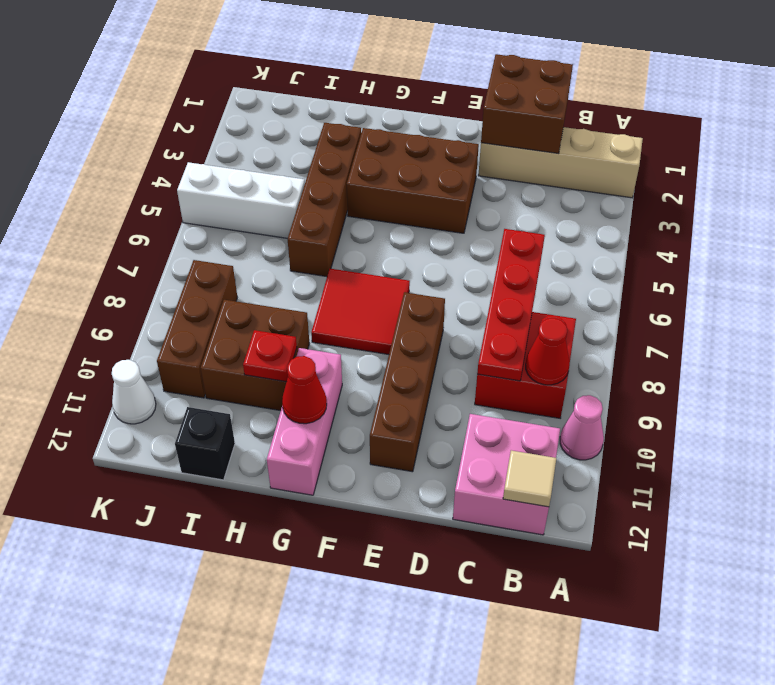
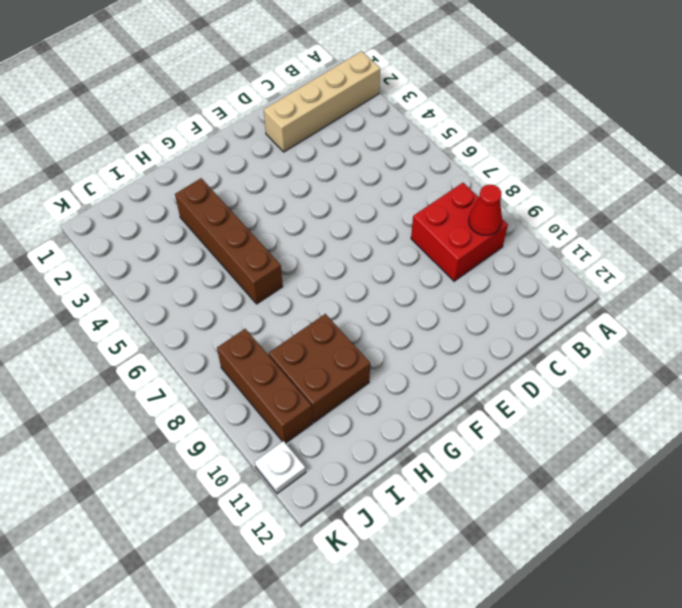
white plate K11 level 1 -> white cone K11 level 1
none -> pink cone A10 level 1
none -> pink brick B11:C12 level 1
none -> brown brick E3:G4 level 1

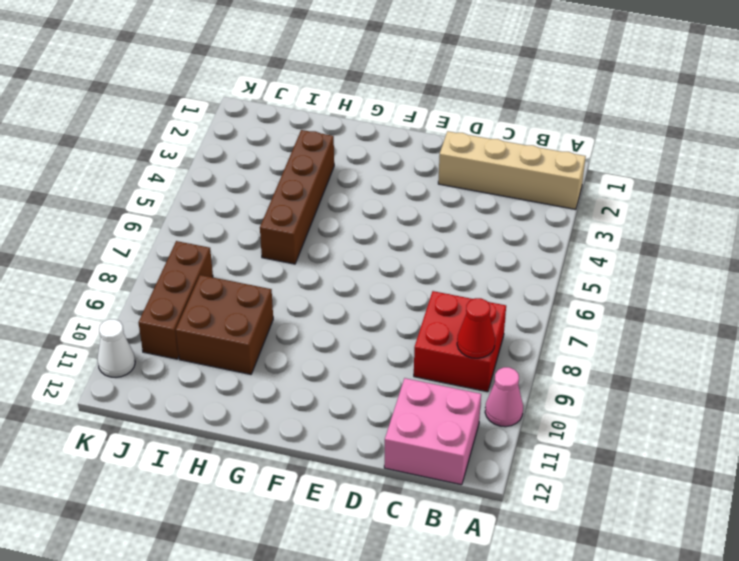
none -> brown brick E3:G4 level 1
none -> brown brick E8:E11 level 1
none -> red tile F7:G8 level 1

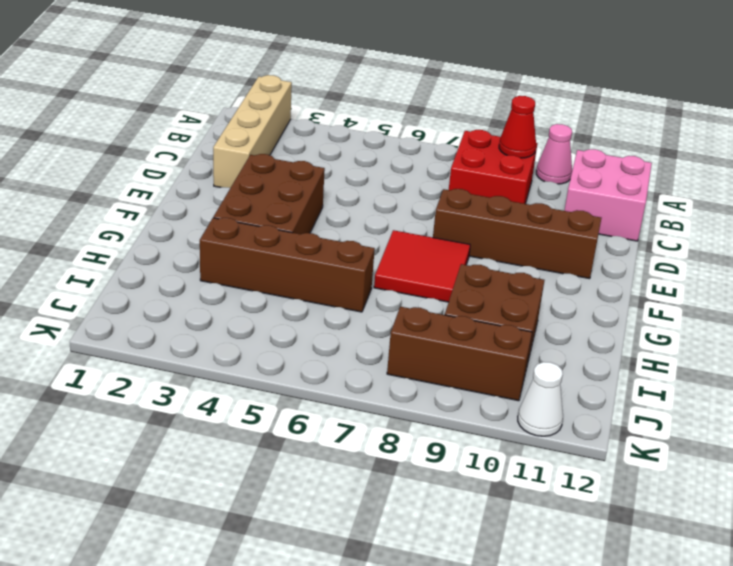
none -> pink brick G10:G12 level 1
none -> white brick I5:K5 level 1
none -> black brick I12 level 1

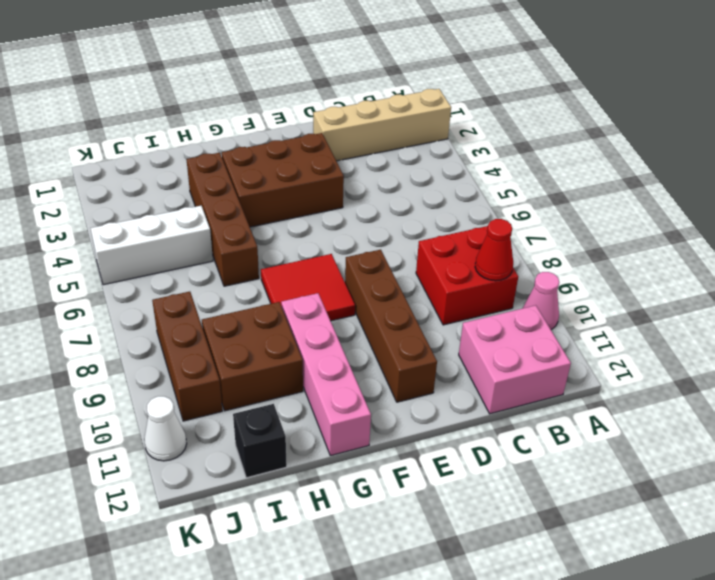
pink brick G9:G12 level 1 -> pink brick G10:G12 level 1
none -> tan tile B12 level 2
none -> brown brick C1:D2 level 2
none -> red plate C6:C9 level 2

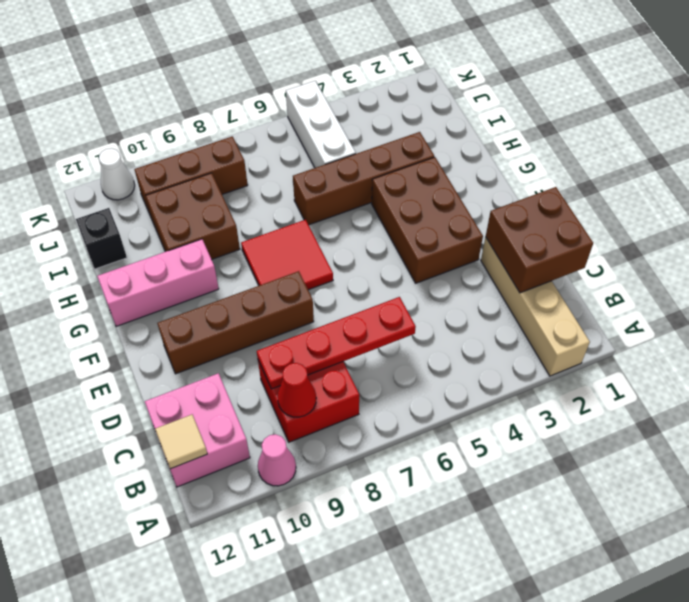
none -> red cone G11 level 2
none -> red plate H10 level 2

